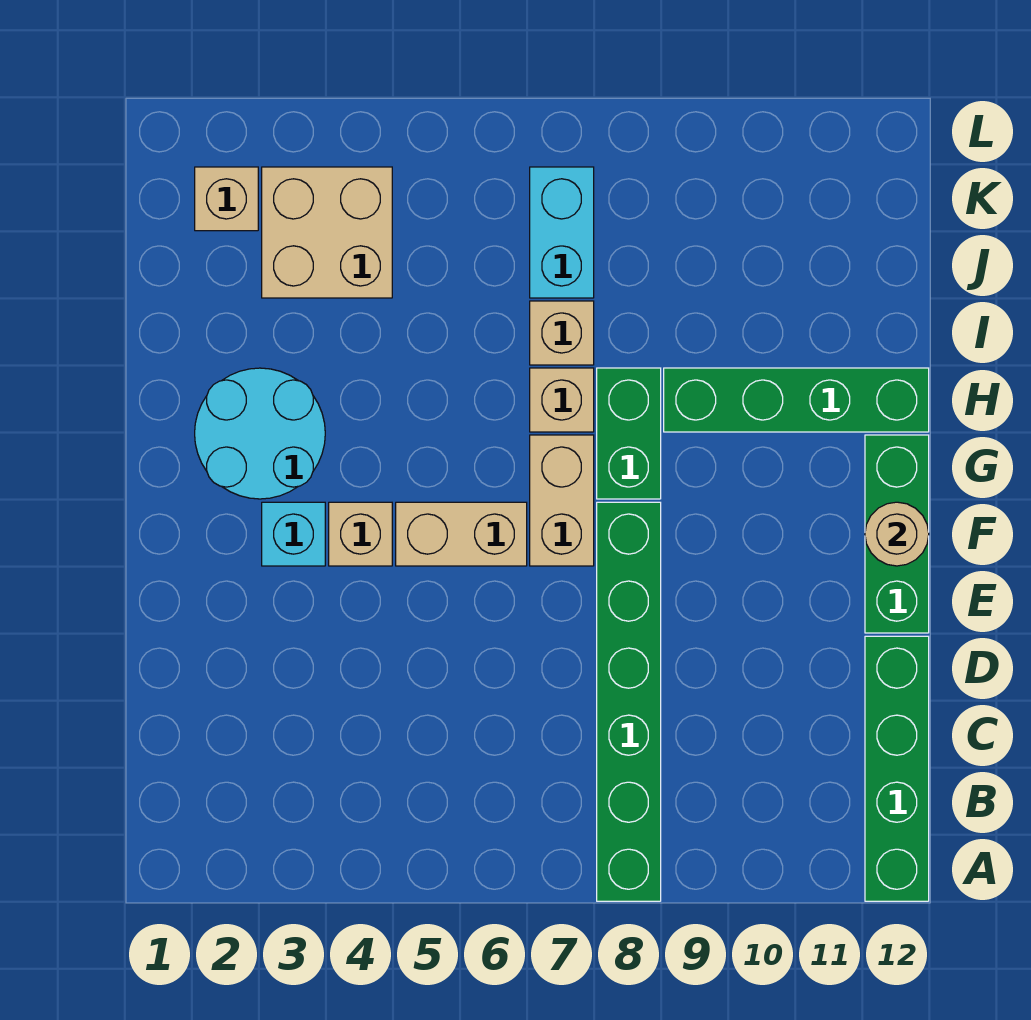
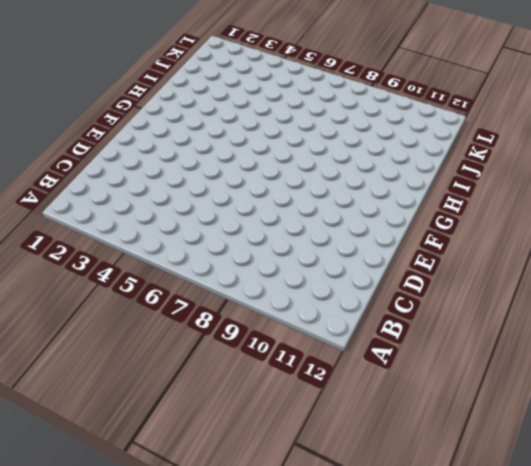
none -> green brick A8:F8 level 1
none -> green brick A12:D12 level 1
none -> green brick E12:G12 level 1

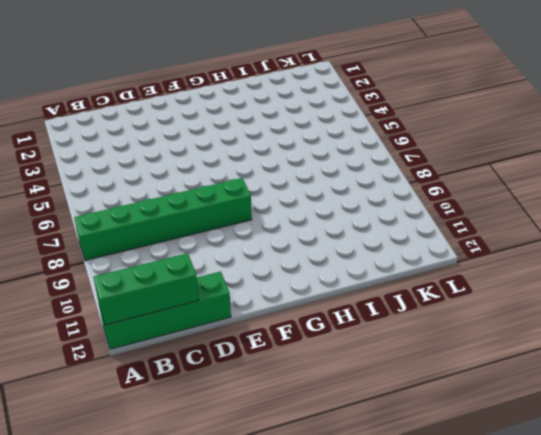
green brick A12:C12 level 2 -> green brick E12:G12 level 1
none -> cyan brick F3 level 1
none -> tan brick F4 level 1
none -> tan brick F5:F6 level 1

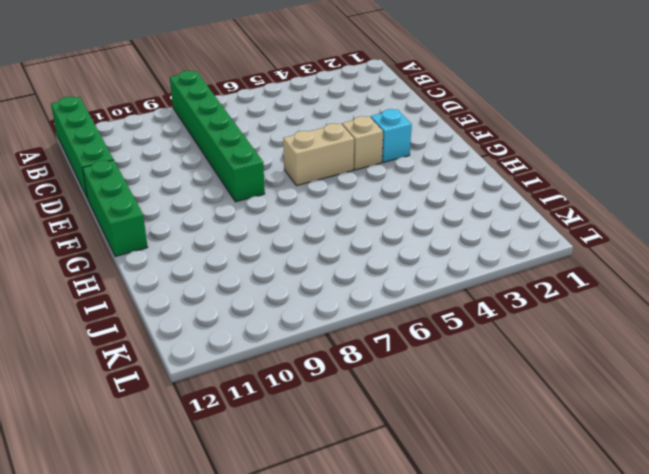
none -> tan brick F7:G7 level 1
none -> cyan round brick G2:H3 level 1
none -> green brick G8:H8 level 1

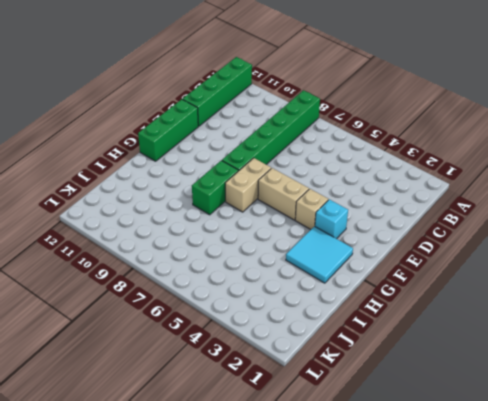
cyan tile G2:H3 level 1 -> cyan round brick G2:H3 level 1
none -> tan brick H7 level 1
none -> green brick H9:H12 level 1
none -> tan brick I7 level 1

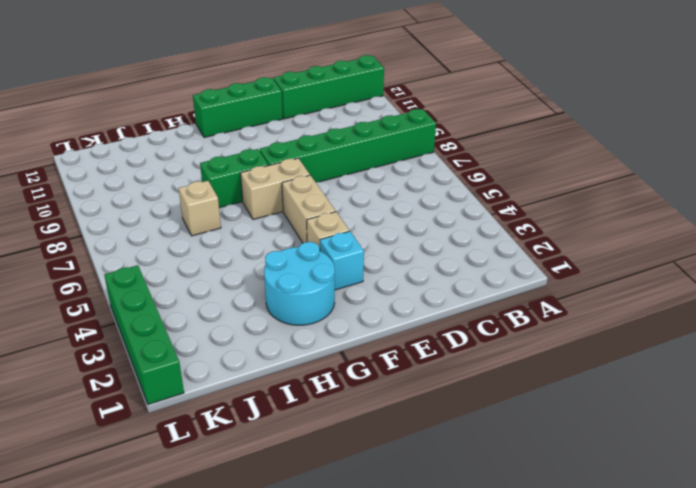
green brick L1:L4 level 1 -> green brick H9:H12 level 1
none -> tan brick H7 level 1
none -> tan brick J3:K4 level 1
none -> cyan brick J7:K7 level 1

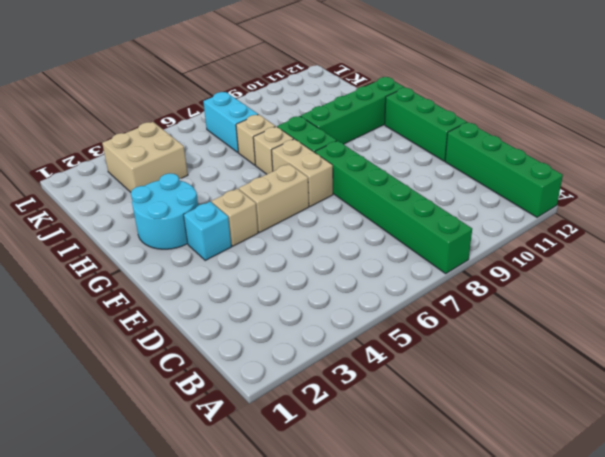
none -> tan brick K2 level 1
none -> tan round brick F12 level 2

